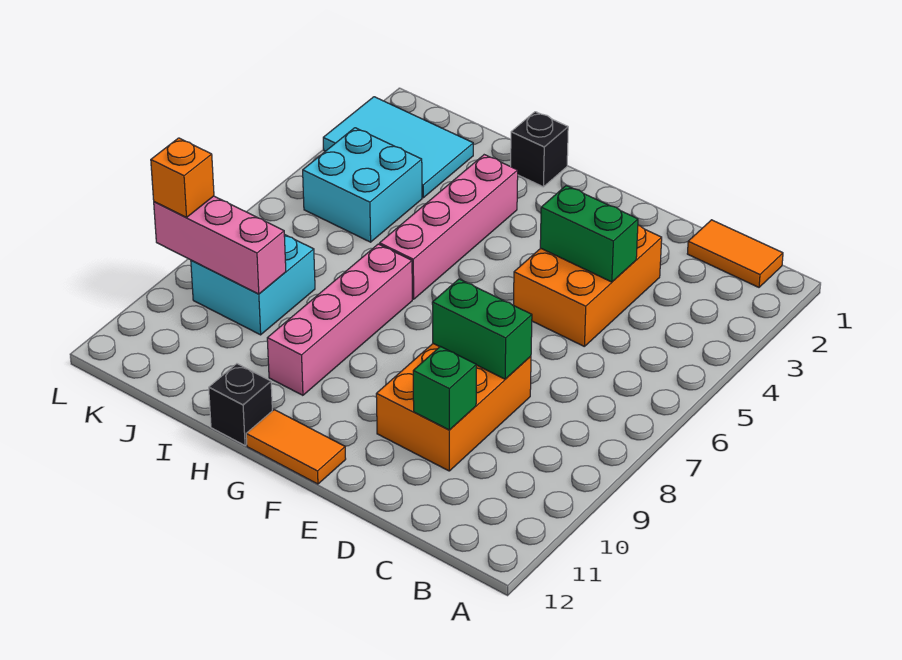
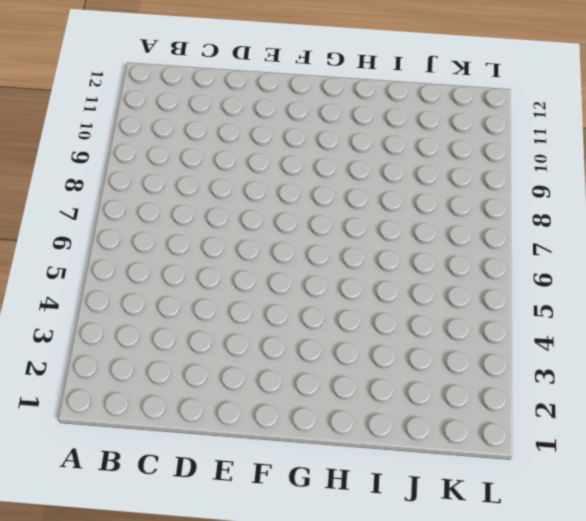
none -> orange tile B1:C1 level 1
none -> orange brick D3:E5 level 1
none -> orange brick D8:E10 level 1

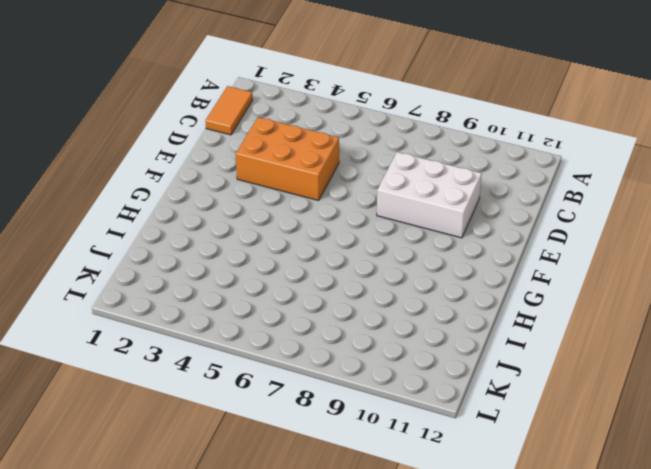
white brick D8:E10 level 1 -> orange brick D8:E10 level 1
none -> orange tile F12:G12 level 1
none -> black brick H1 level 1
none -> pink brick H3:H6 level 1

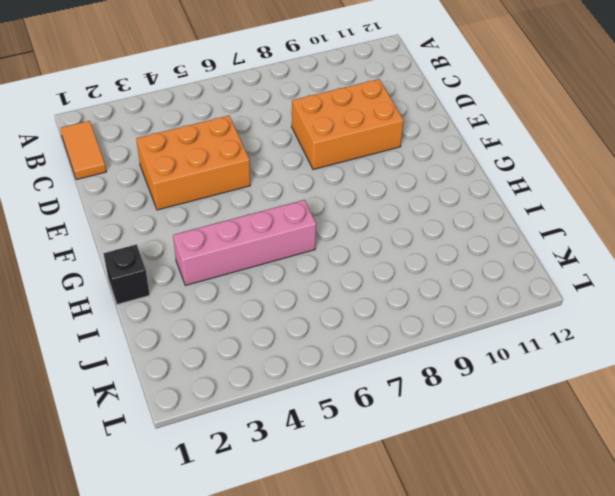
none -> orange tile F12:G12 level 1
none -> pink brick H7:H10 level 1
none -> black brick H12 level 1

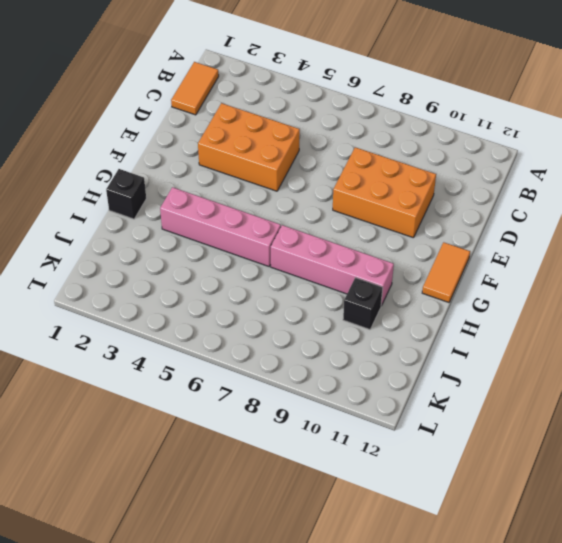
black brick I10 level 1 -> black brick H12 level 1
none -> cyan tile J2:L3 level 1
none -> cyan brick J4:K5 level 1
none -> cyan brick J8:K9 level 1

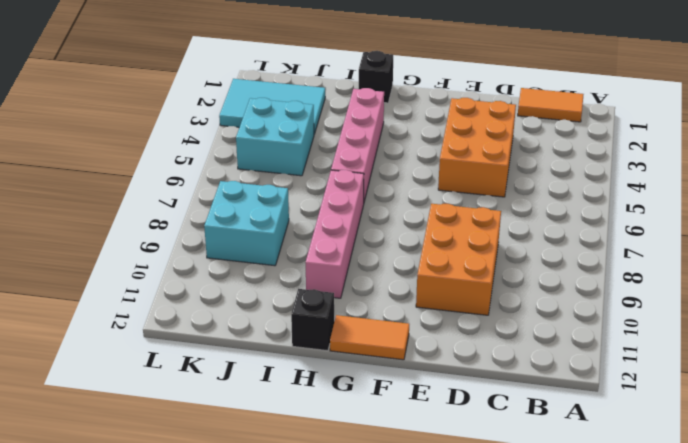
none -> green brick D4:E4 level 2
none -> green brick D8:E8 level 2
none -> green brick D10 level 2

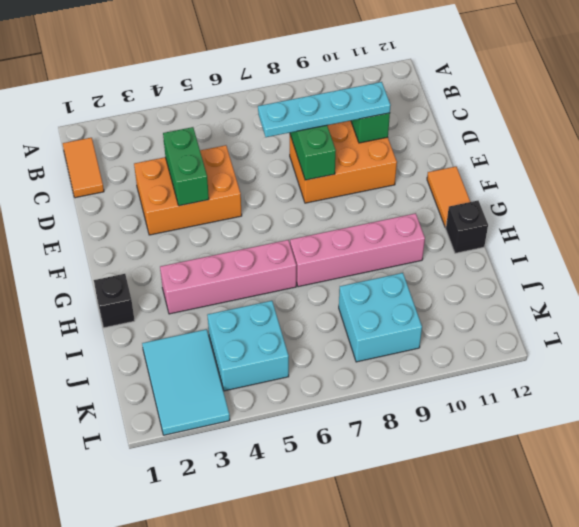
cyan plate D7:D10 level 3 -> none
none -> pink brick J9:L9 level 2
none -> orange brick L9 level 3

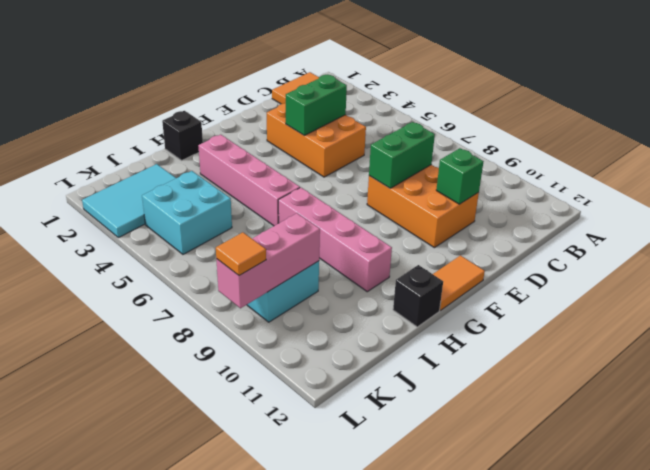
orange tile L9 level 3 -> orange brick L9 level 3

